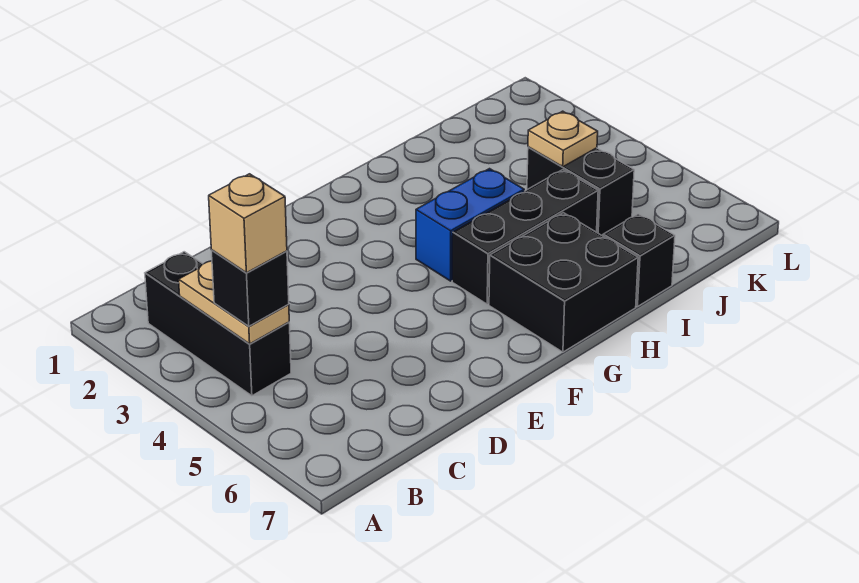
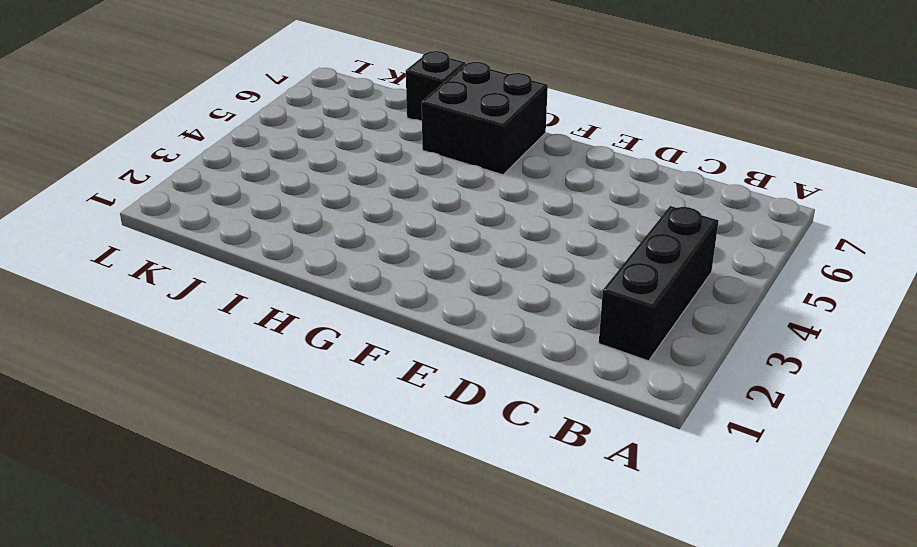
none -> blue brick G4:H4 level 1
none -> black brick G5:I5 level 1

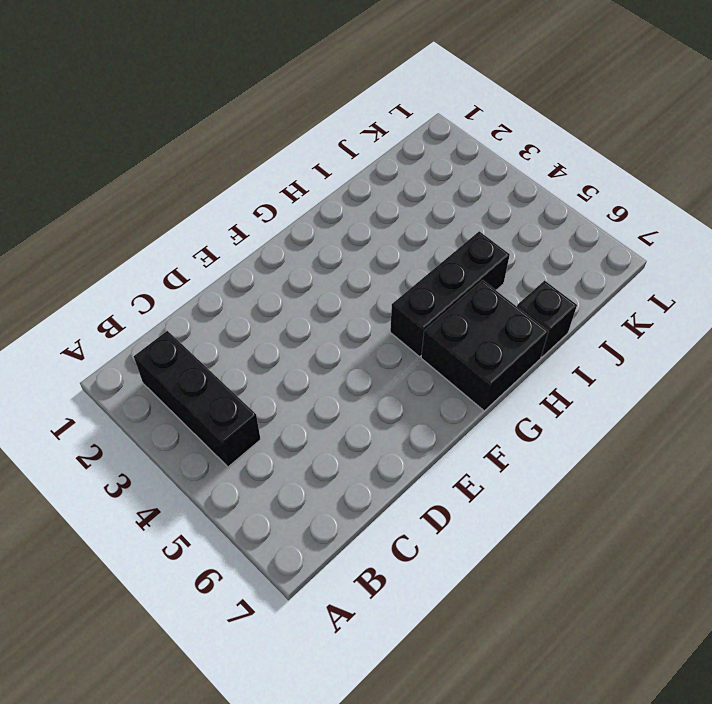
none -> blue brick G4:H4 level 1
none -> black brick J4:J5 level 1

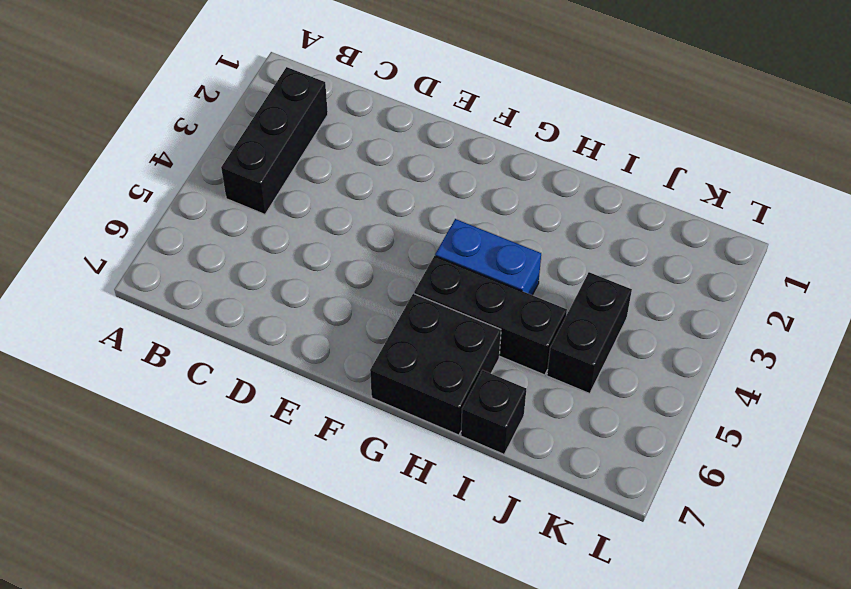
none -> tan plate B3:B4 level 2
none -> tan plate J4 level 2

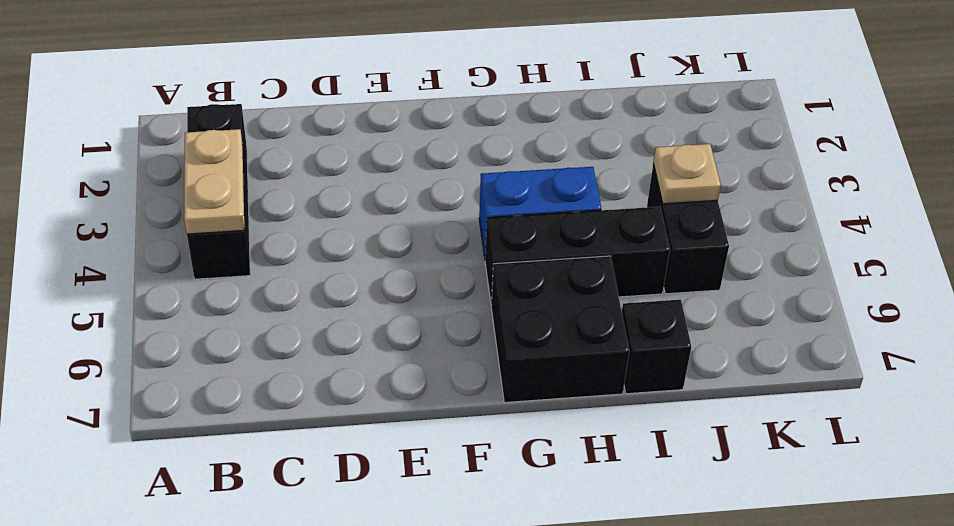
none -> black brick B4 level 3
none -> tan brick B4 level 4

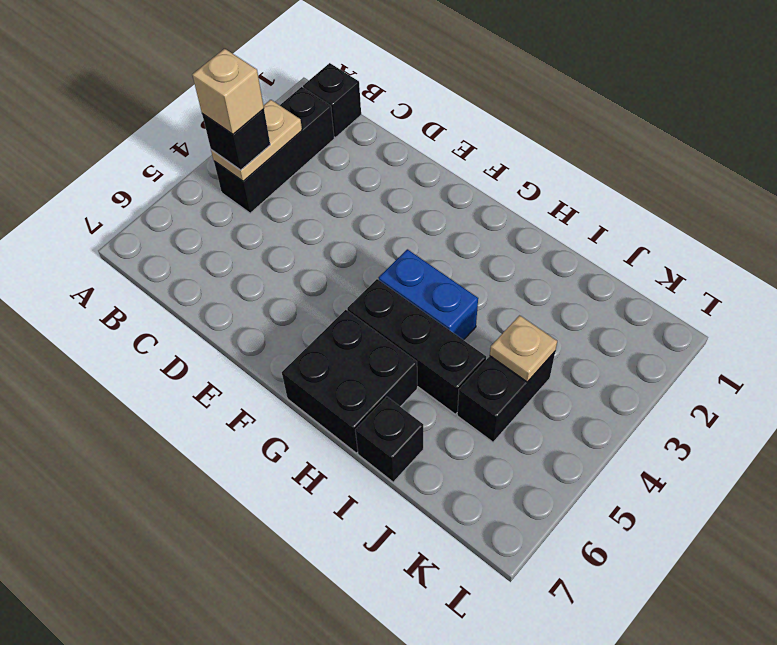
black brick B1 level 1 -> none

